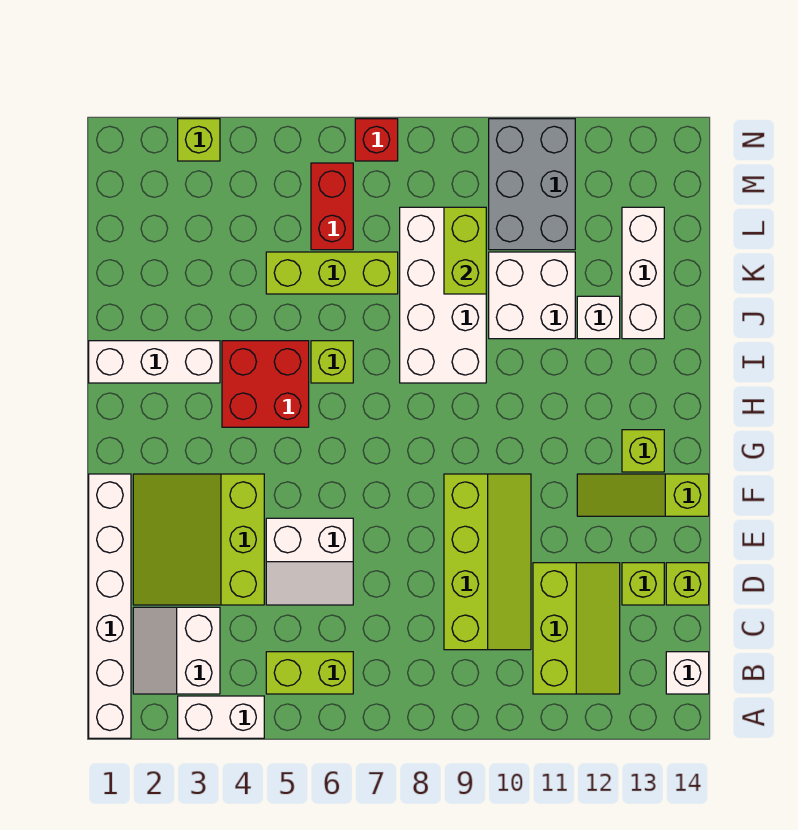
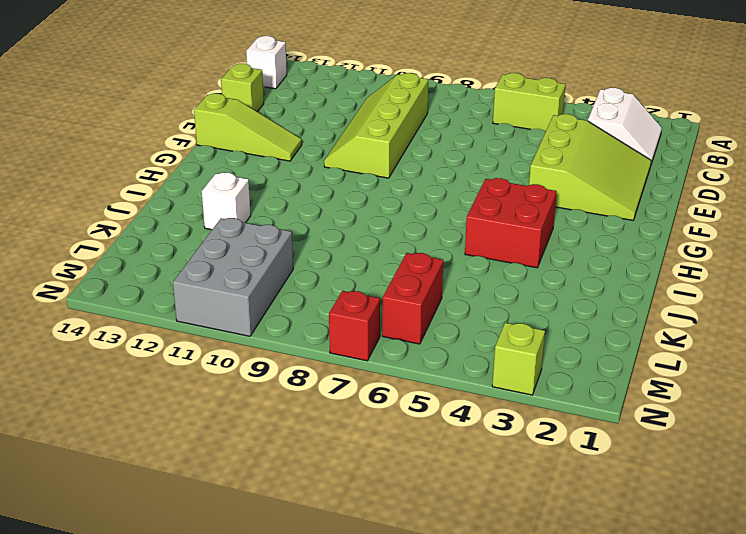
none -> white brick A1:F1 level 1
none -> white brick A3:A4 level 1
none -> lime slope B11:D12 level 1 top 11

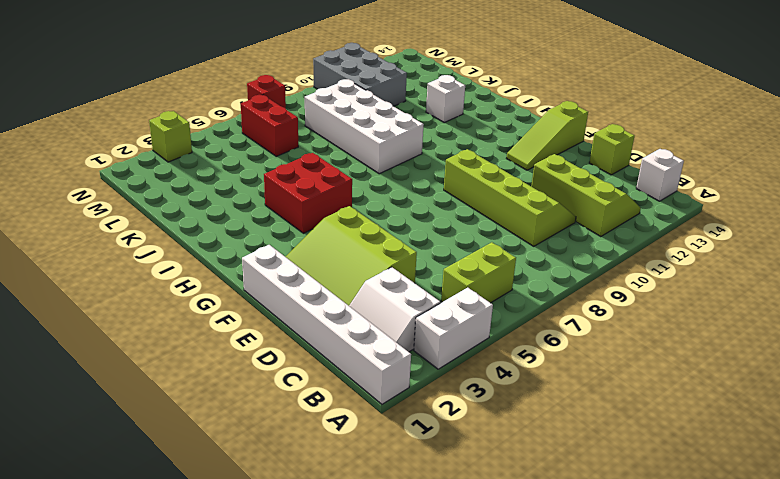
none -> white slope D5:E6 level 1 top E
none -> lime brick D13 level 1
none -> lime brick G13 level 1

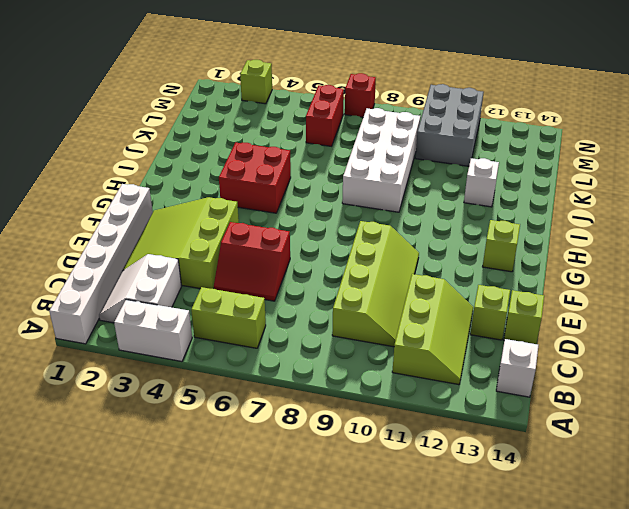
red slope D5:E6 level 1 top E -> white slope D5:E6 level 1 top E
none -> lime slope F12:F14 level 1 top 14
none -> white brick I1:I3 level 1
none -> lime brick I6 level 1

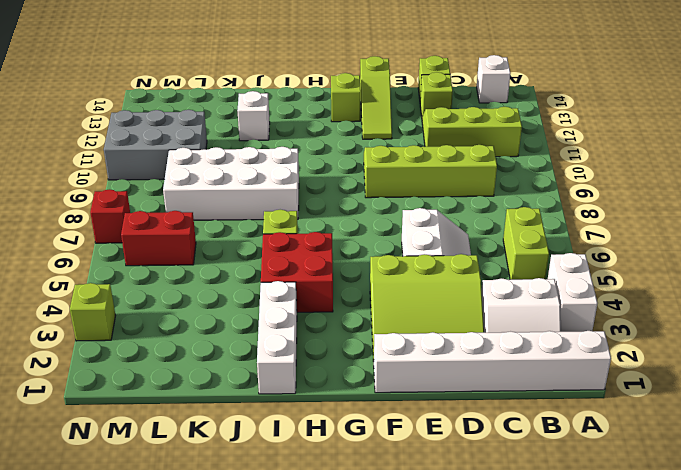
none -> white brick J10:K11 level 1
none -> white brick J13:L13 level 1
none -> lime brick K5:K7 level 1

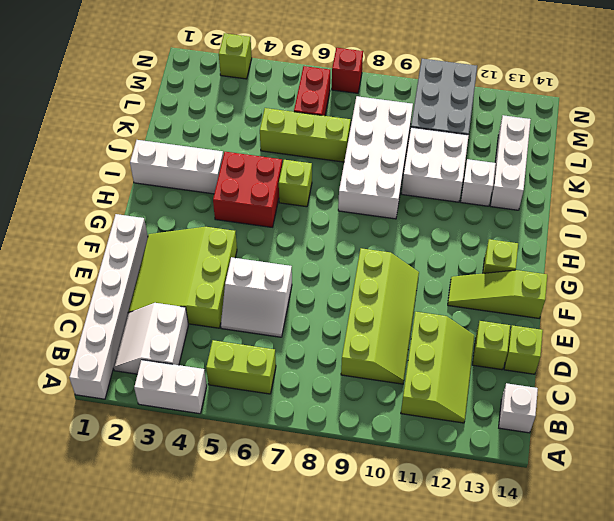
none -> lime brick K9:L9 level 2

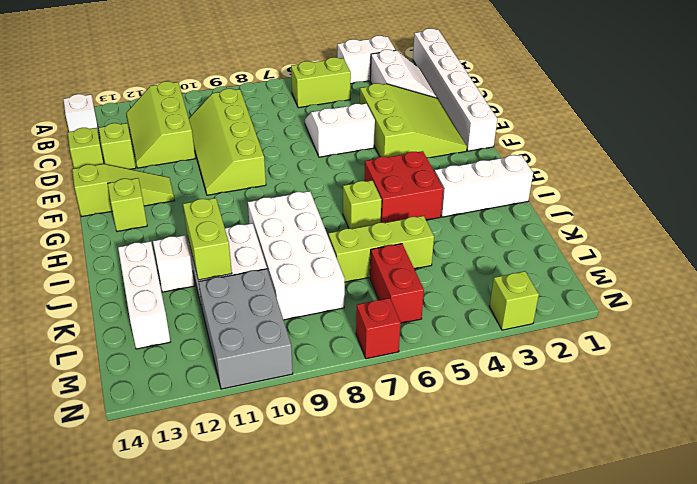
lime brick J11:K11 level 2 -> lime brick K9:L9 level 2

